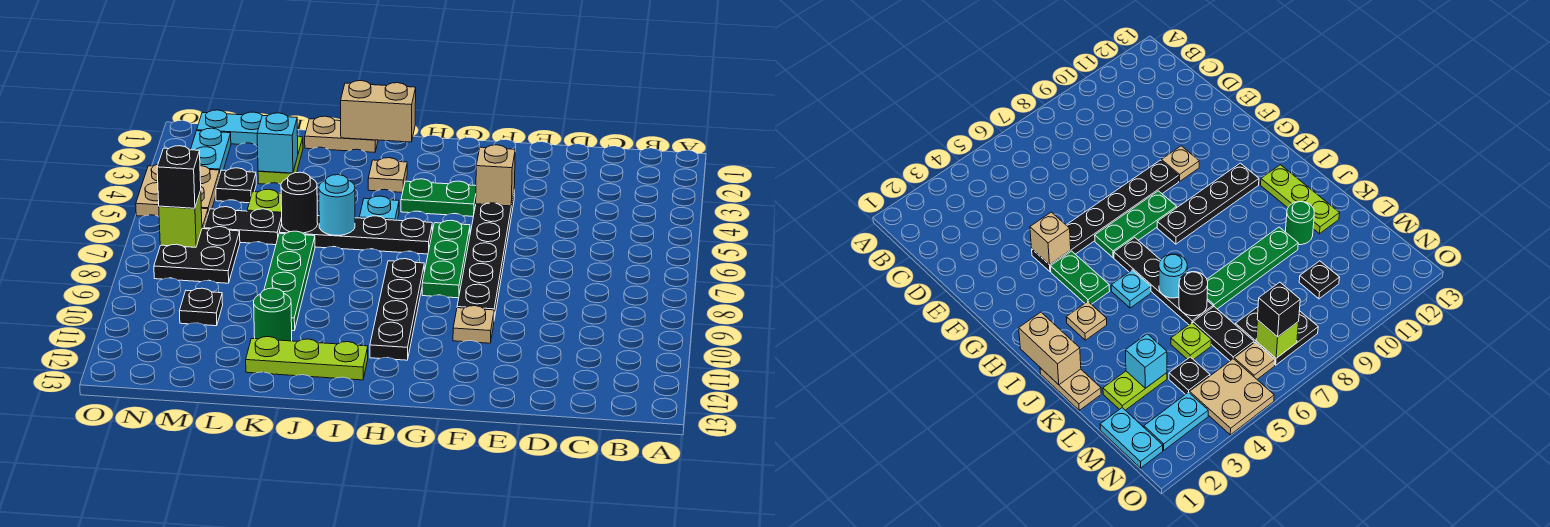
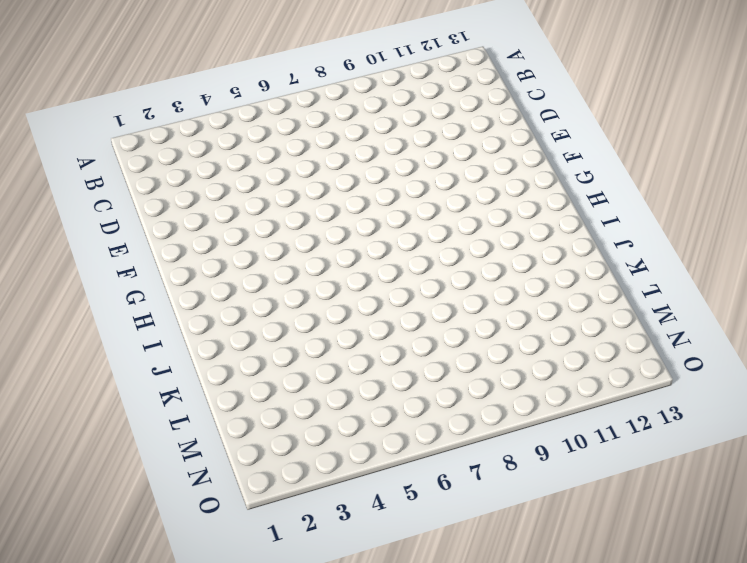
none -> black plate F4:F9 level 1
none -> tan plate F10 level 1
none -> green plate G4:H4 level 1

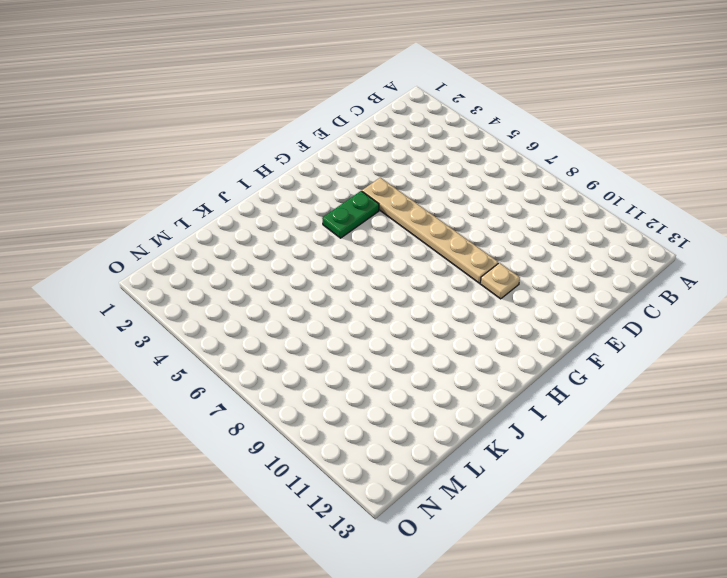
tan plate F4:F9 level 1 -> black plate F4:F9 level 1
none -> green plate G6:G8 level 1
none -> black plate H6:K6 level 1
none -> black plate H8:H11 level 1

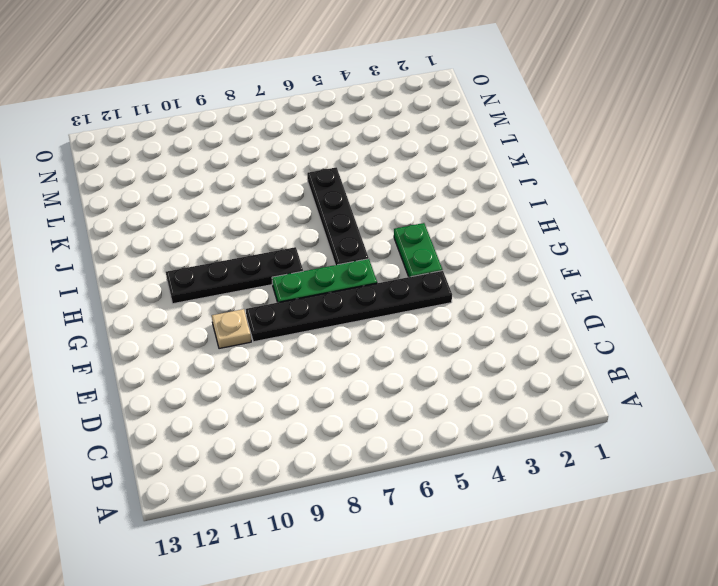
none -> tan plate I3 level 1
none -> cyan plate I5 level 1
none -> lime plate I12:K12 level 1

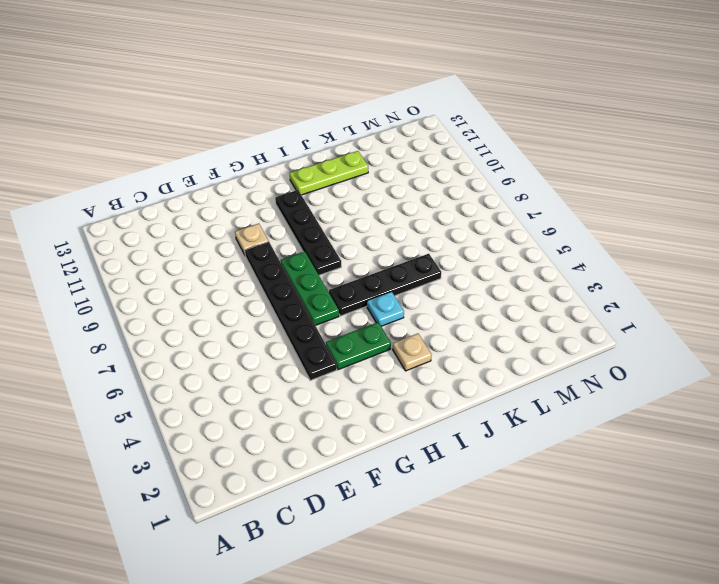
none -> tan plate J1:K1 level 1
none -> green plate K7:K10 level 1
none -> green round brick K11 level 1

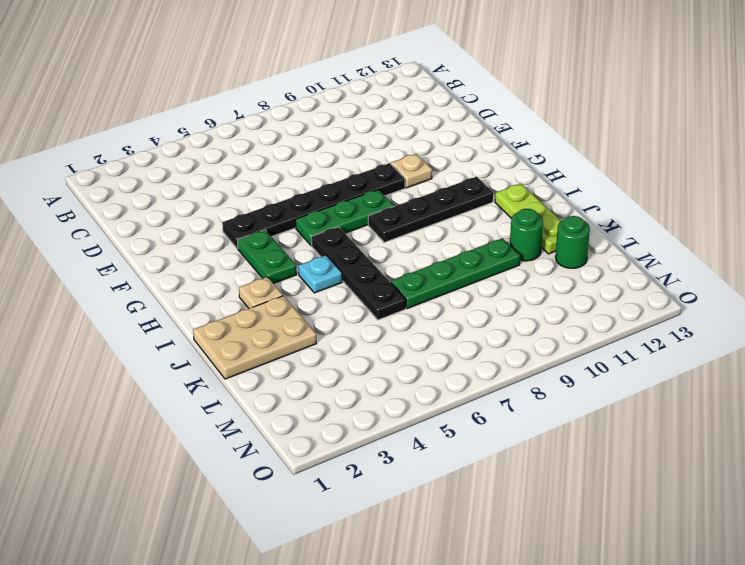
tan plate J1:K3 level 1 -> tan plate J1:K1 level 1
green round brick L12 level 1 -> none
none -> lime plate L2:L3 level 1
none -> lime plate L5 level 1
none -> black plate L6:M6 level 1

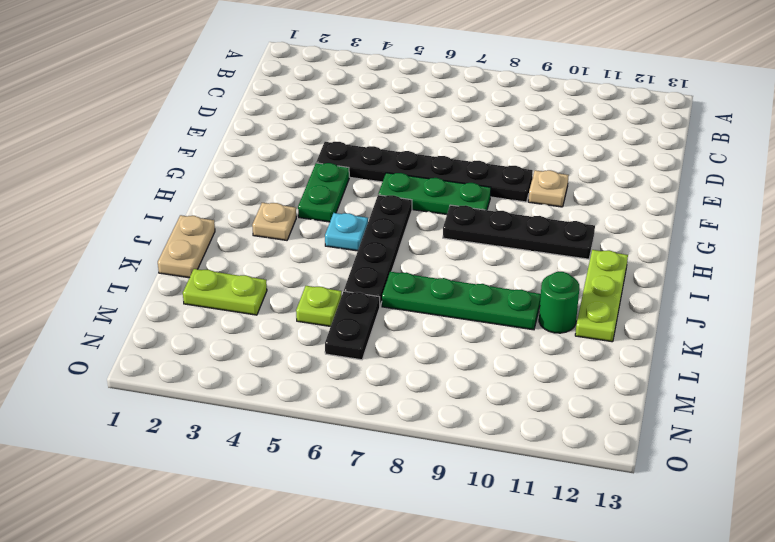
none -> cyan plate M1:N1 level 1
none -> black plate M4 level 1
none -> black plate M7:N8 level 1

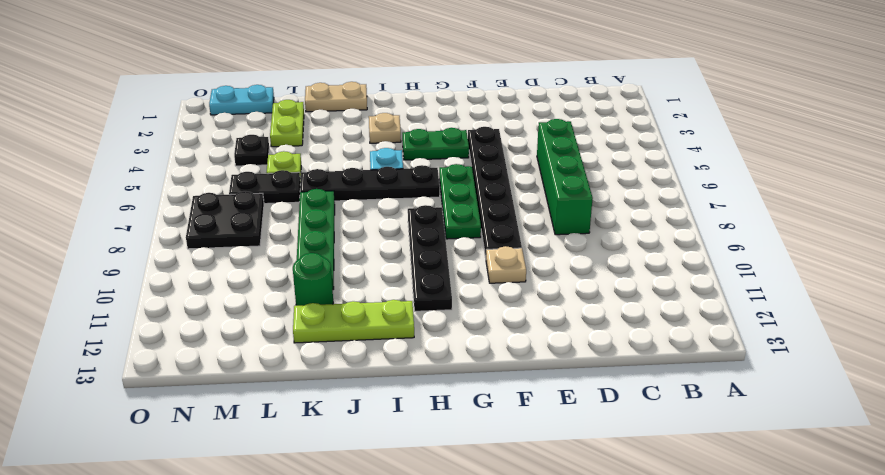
green brick D5:D8 level 1 -> none
none -> black plate M10 level 1
none -> cyan plate N2:N3 level 1
none -> tan plate N4:O5 level 1

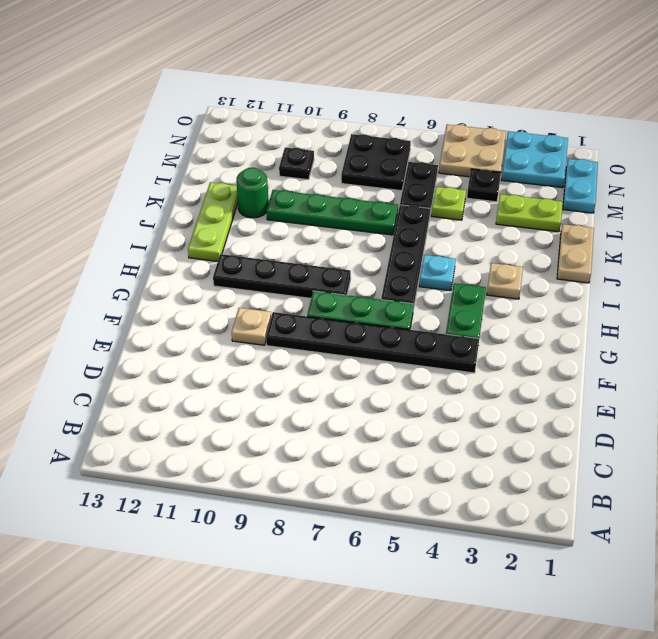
cyan plate N2:O3 level 1 -> cyan plate N2:N3 level 1
none -> tan plate N6 level 1
none -> tan brick F4 level 2
none -> tan brick I1:J1 level 2

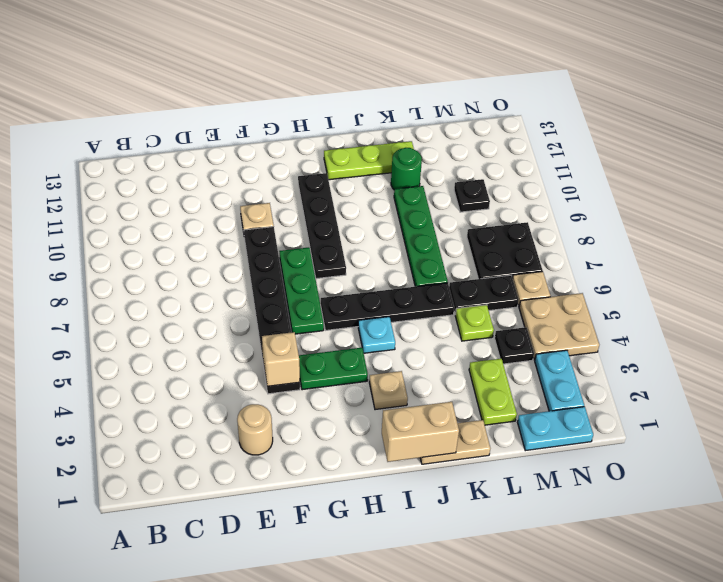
tan round brick E2 level 1 -> none
none -> cyan round brick J6 level 2
none -> black round brick K6 level 2
none -> cyan brick L3 level 2

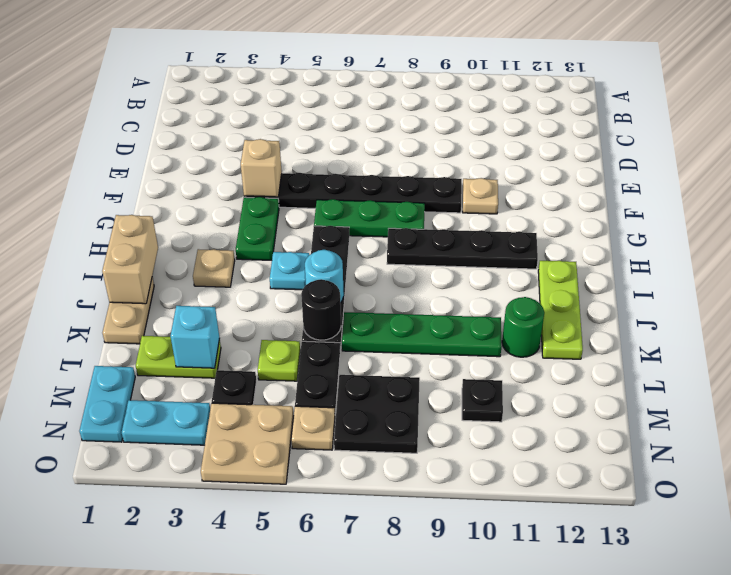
none -> lime brick N7 level 2
none -> black brick N7 level 3

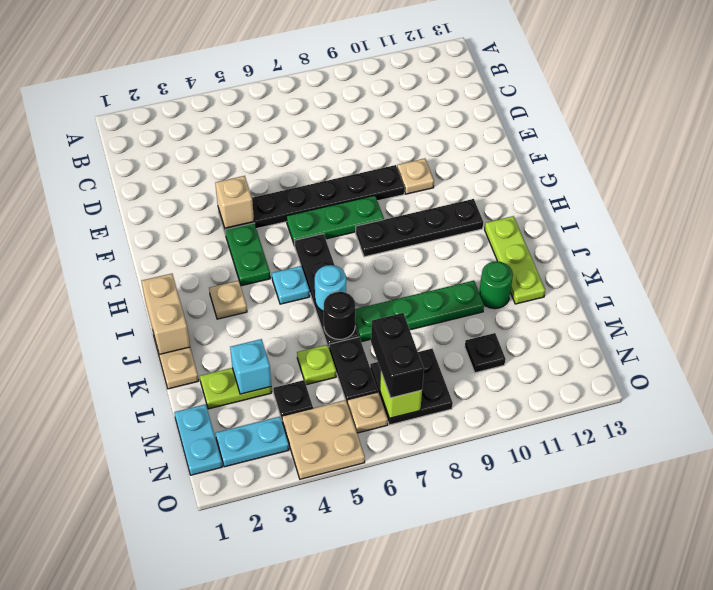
black brick M7:N7 level 3 -> black brick N7 level 3

